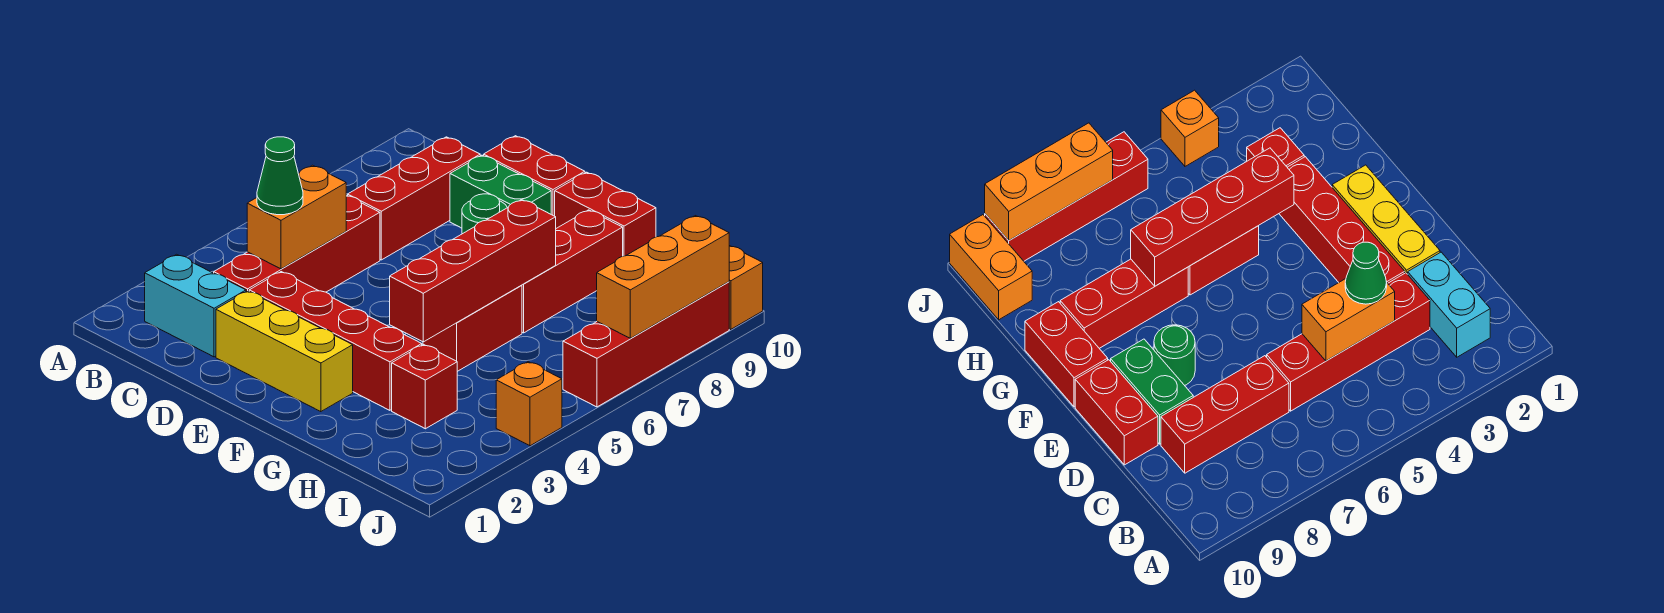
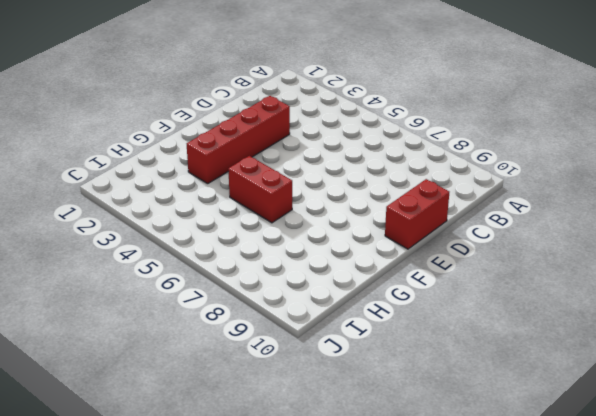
none -> cyan brick B2:C2 level 1
none -> red brick C3:C6 level 1
none -> red brick C7:C9 level 1

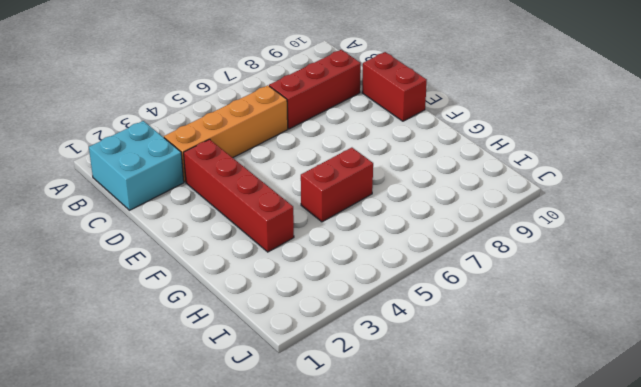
cyan brick B1:C2 level 1 -> cyan brick B2:C2 level 1
orange brick C3:C6 level 1 -> red brick C3:C6 level 1
none -> yellow brick D2:F2 level 1
none -> green brick D9:E9 level 1
none -> green round brick E8 level 1

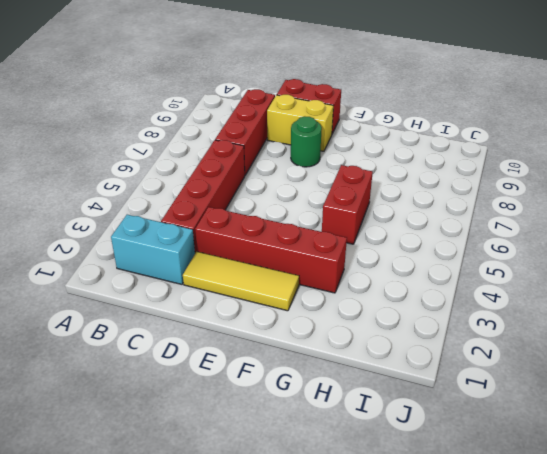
yellow tile D2:F2 level 1 -> yellow brick D2:F2 level 1
yellow brick D9:E9 level 1 -> green brick D9:E9 level 1
none -> red brick F10:G10 level 1
none -> red brick G7:G9 level 1
none -> red brick H3 level 1

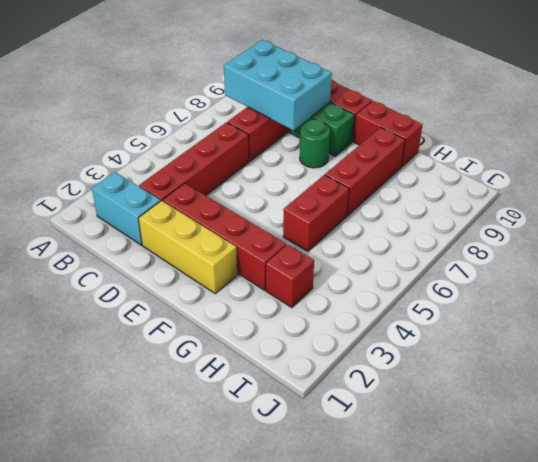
cyan brick B8:D9 level 2 -> none
none -> orange brick I10:J10 level 1
none -> orange brick J4 level 1
none -> red brick J6:J9 level 1

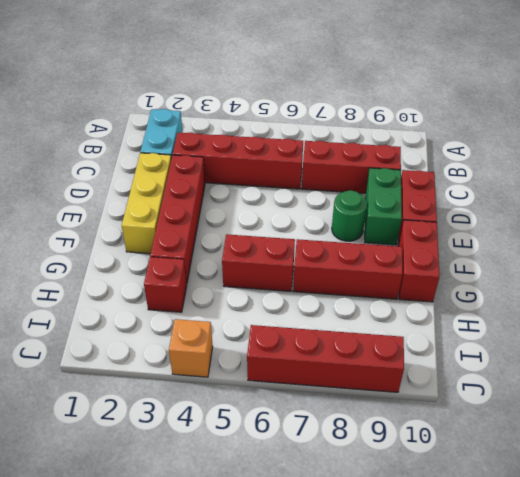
none -> orange brick I10:J10 level 1
none -> orange brick C4:C5 level 2
none -> red brick G4:G7 level 2

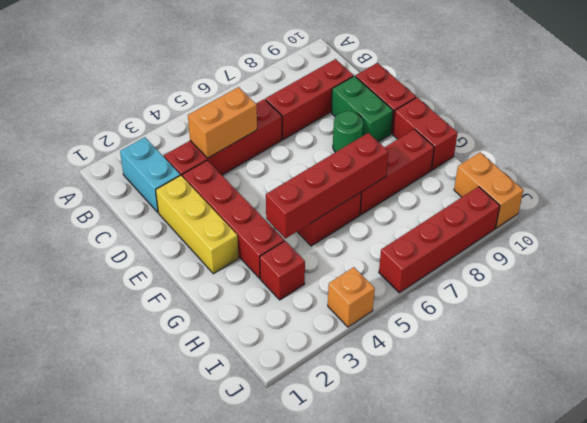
none -> orange brick J7:J9 level 2
none -> green cone C4 level 3

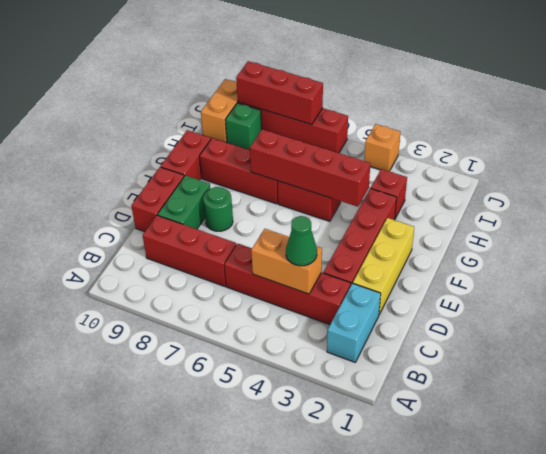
green brick I9 level 1 -> none
red brick J7:J9 level 2 -> orange brick J7:J9 level 2

